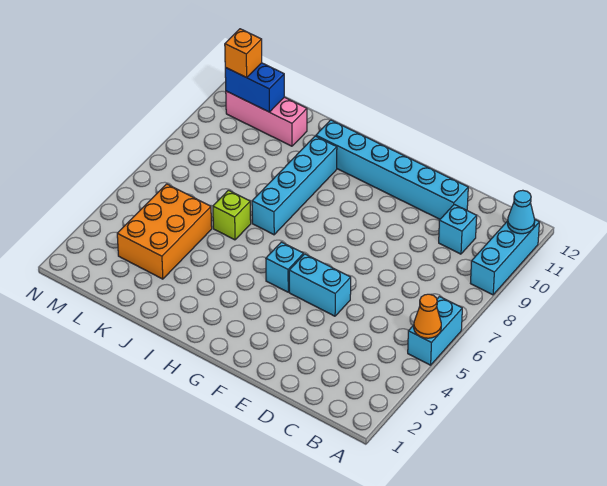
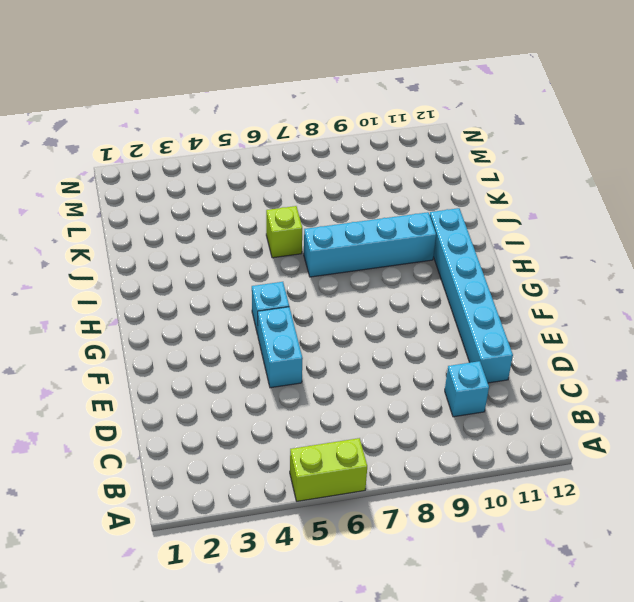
lime brick A5:A6 level 1 -> cyan brick A5:A6 level 1
none -> cyan brick A9:A11 level 1
none -> orange brick K3:L5 level 1
none -> pink brick K11:M11 level 1

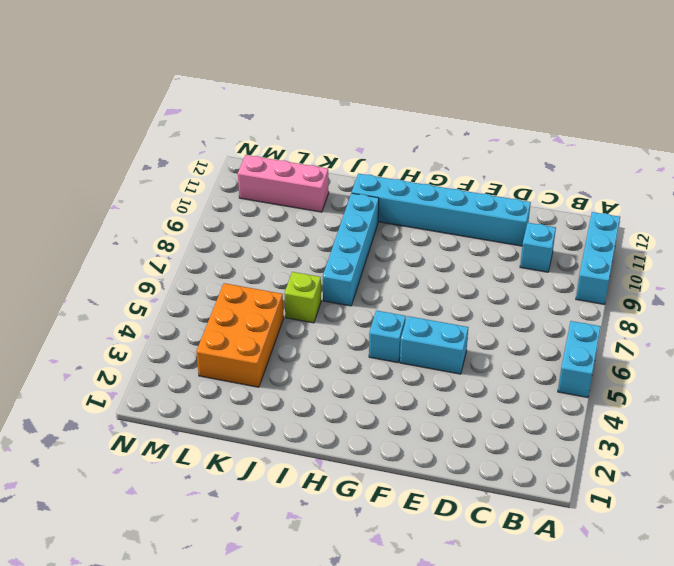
none -> orange cone A5 level 2
none -> cyan cone A11 level 2
none -> blue brick L11:M11 level 2

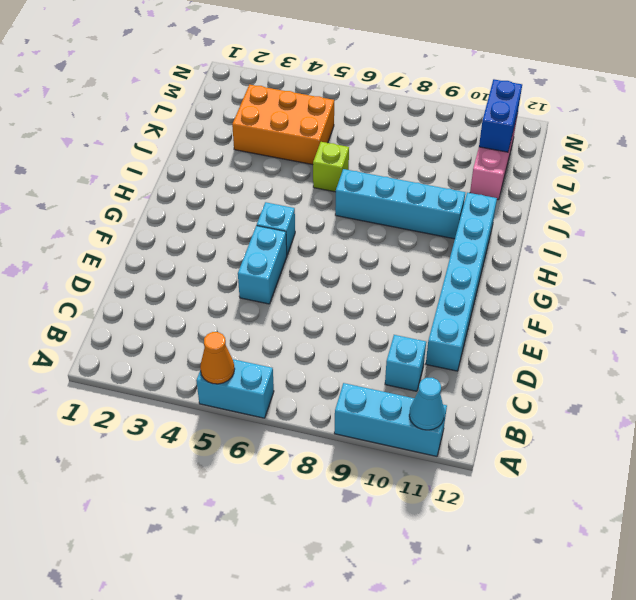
none -> orange brick M11 level 3

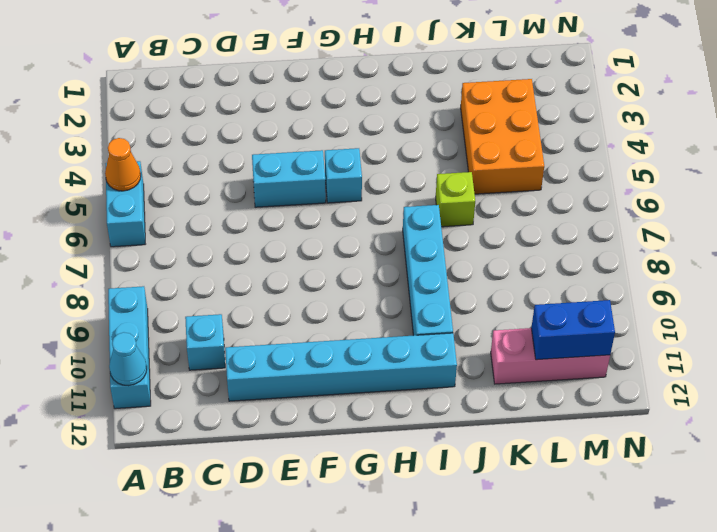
none -> orange brick M11 level 3

